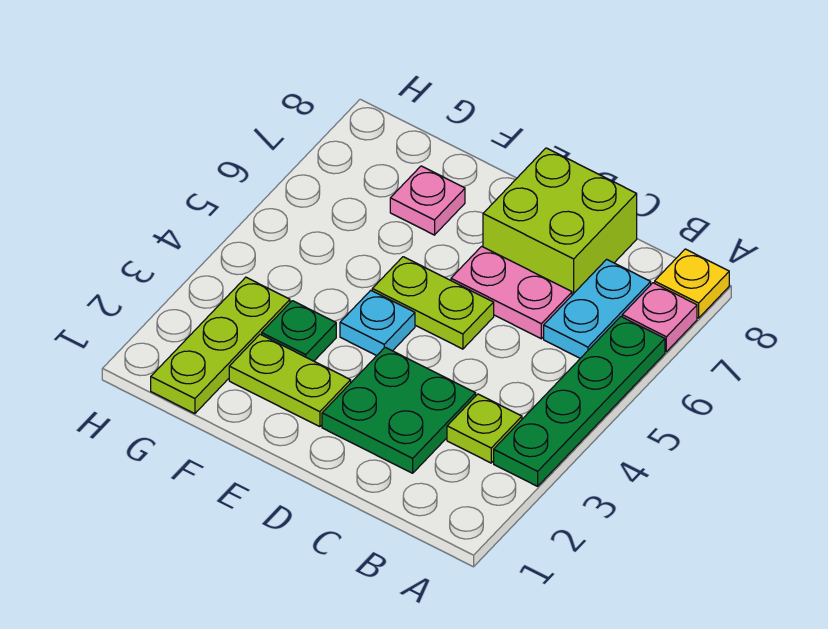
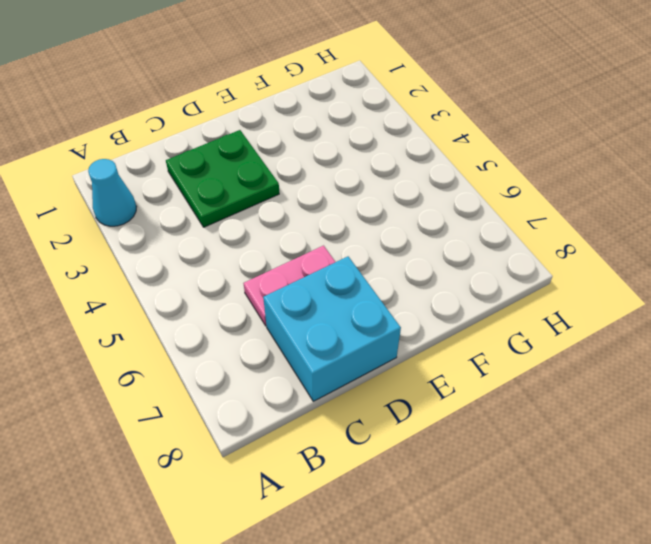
cyan cone A2 level 1 -> none
cyan brick C7:D8 level 1 -> lime brick C7:D8 level 1
none -> green plate A3:A6 level 1
none -> pink plate A7 level 1
none -> yellow plate A8 level 1

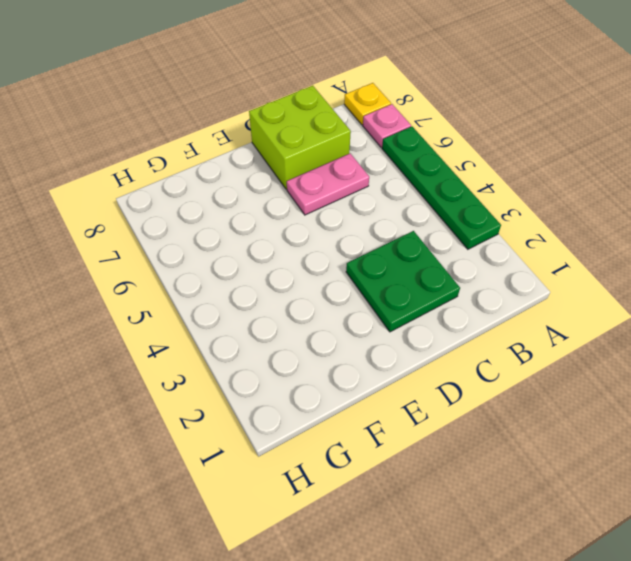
none -> lime plate B3 level 1
none -> cyan plate B6:B7 level 1
none -> lime plate D5:E5 level 1

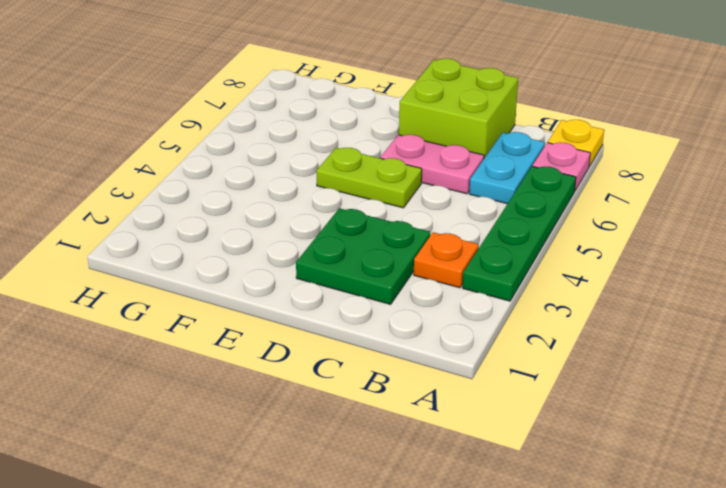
orange plate B3 level 1 -> lime plate B3 level 1
none -> lime plate E2:F2 level 1
none -> cyan plate E4 level 1
none -> green plate F3 level 1

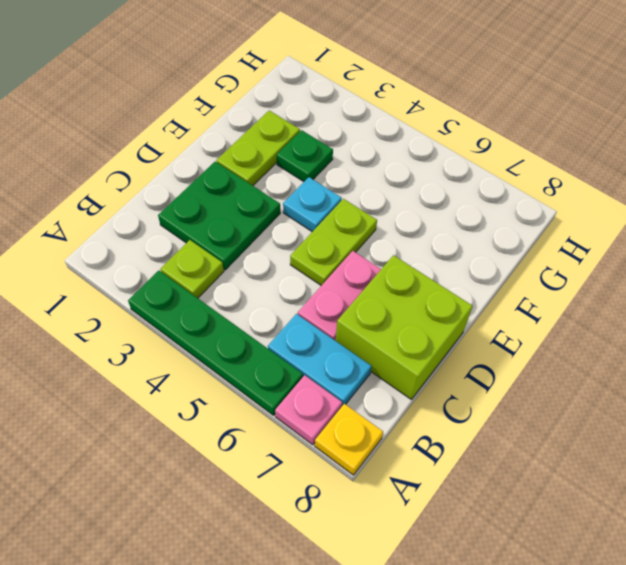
none -> pink plate F7 level 1
none -> lime plate G1:G3 level 1

